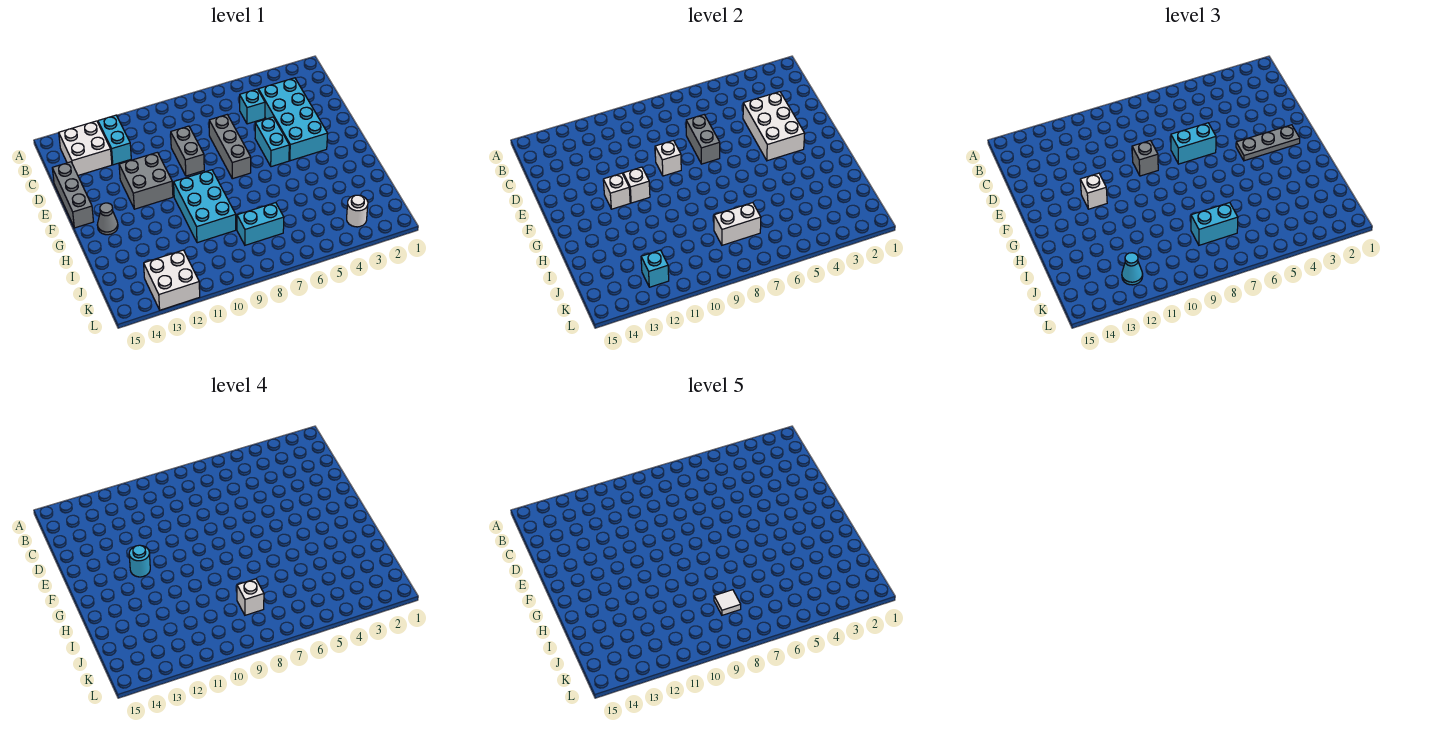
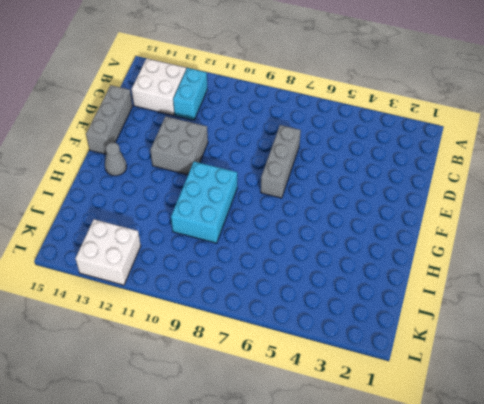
none -> cyan brick C3:F4 level 1
none -> cyan brick C5 level 1
none -> grey brick D9:E9 level 1
none -> cyan brick E5:F5 level 1

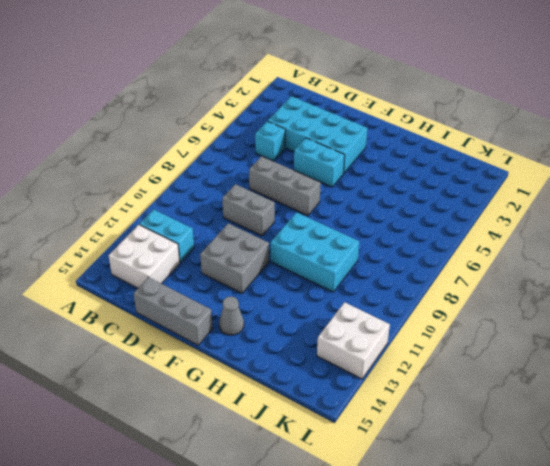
none -> cyan brick J7:J8 level 1
none -> white round brick K3 level 1
none -> white brick D3:F4 level 2
none -> grey brick D7:E7 level 2

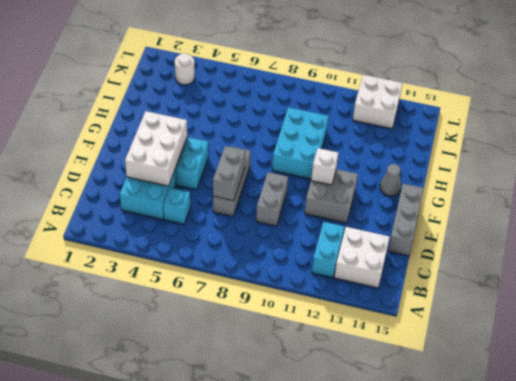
none -> cyan brick J7:J8 level 1
none -> white brick E9 level 2
none -> white brick F12 level 2
none -> white brick J7:J8 level 2

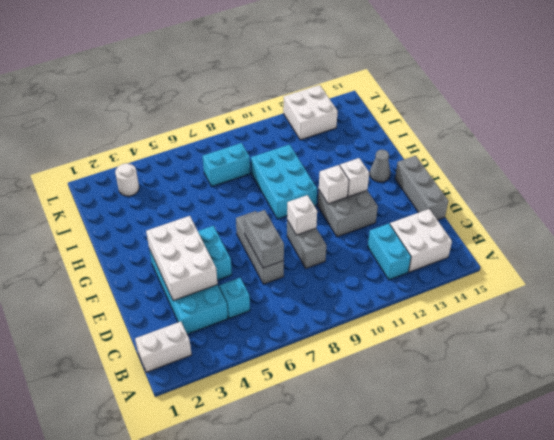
white brick B1:B2 level 1 -> white brick J7:J8 level 2
none -> cyan brick K12 level 2
none -> cyan brick E6:E7 level 3
none -> grey brick E9 level 3
none -> grey plate F2:F4 level 3

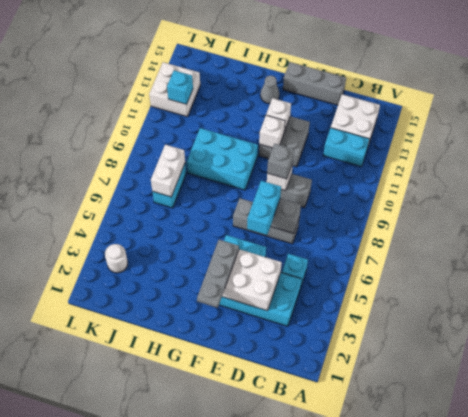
none -> white brick F12 level 3
none -> cyan brick J7:J8 level 3
none -> cyan cone K12 level 3
none -> cyan round brick F12 level 4

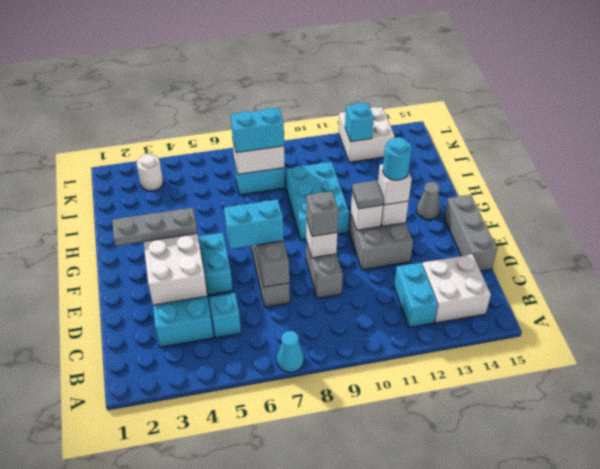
cyan cone A7 level 1 -> cyan cone K12 level 3
grey tile F11 level 3 -> none
none -> white brick J8 level 4
none -> white tile J8 level 5

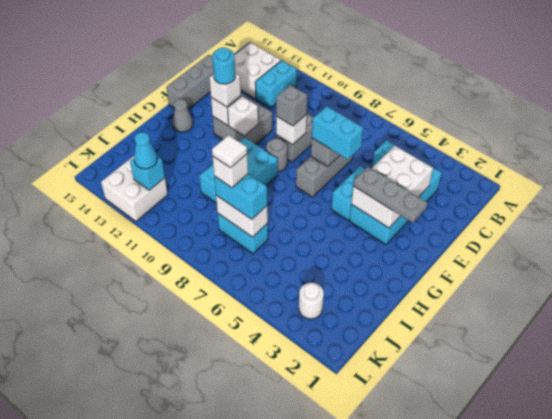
grey round brick F9 level 1 -> none

